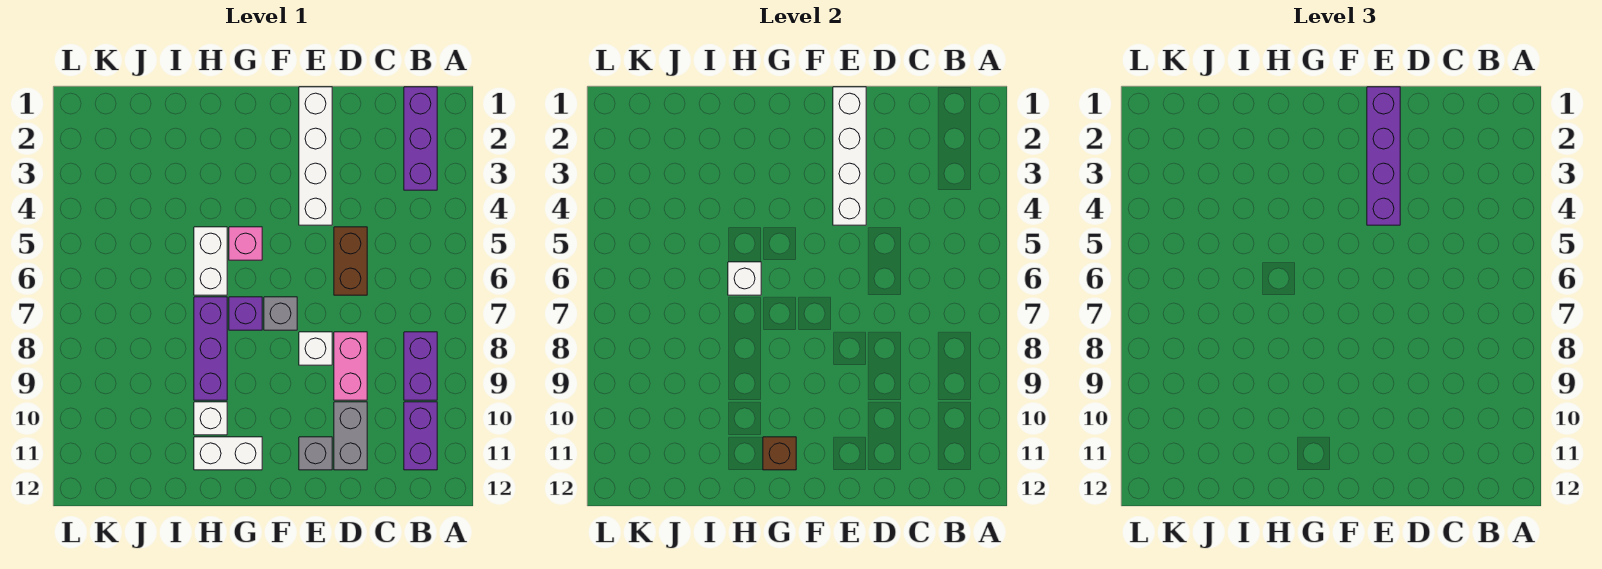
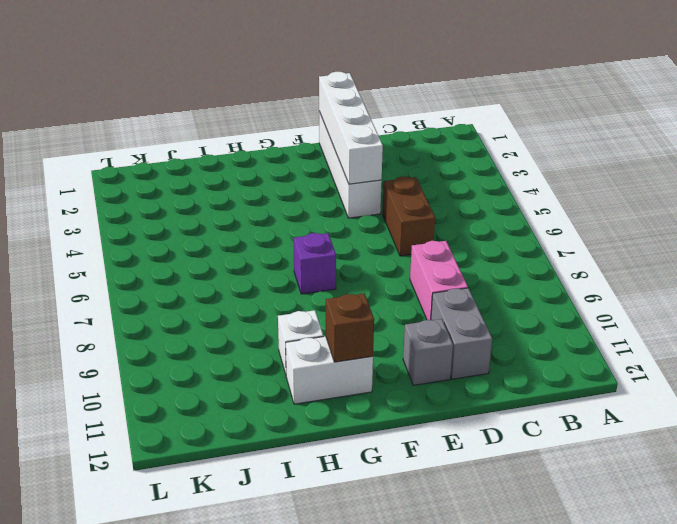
none -> purple brick B1:B3 level 1
none -> purple brick B8:B9 level 1
none -> purple brick B10:B11 level 1

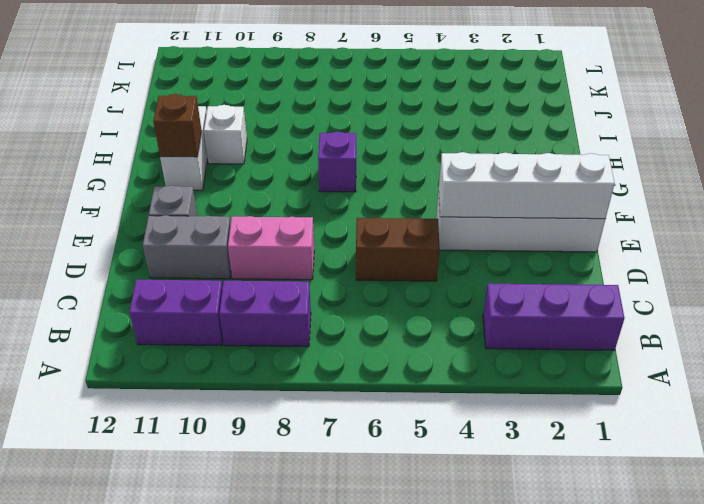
none -> white brick E8 level 1
none -> grey brick F7 level 1
none -> pink brick G5 level 1

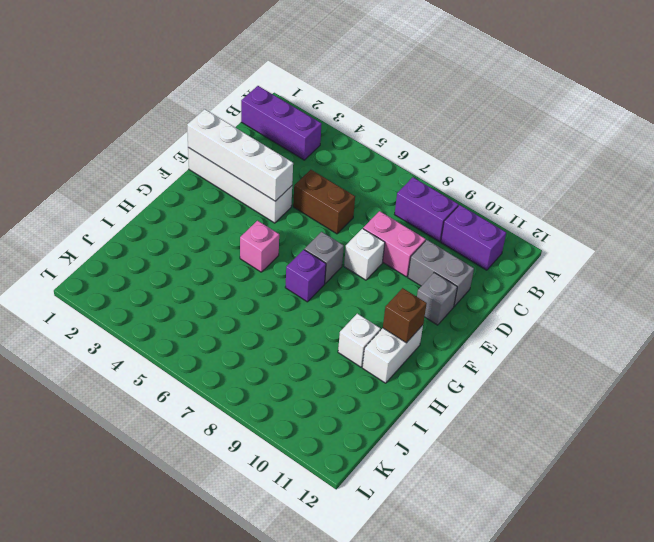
none -> white brick H5:H6 level 1
none -> purple brick H7:H9 level 1
none -> white brick H6 level 2

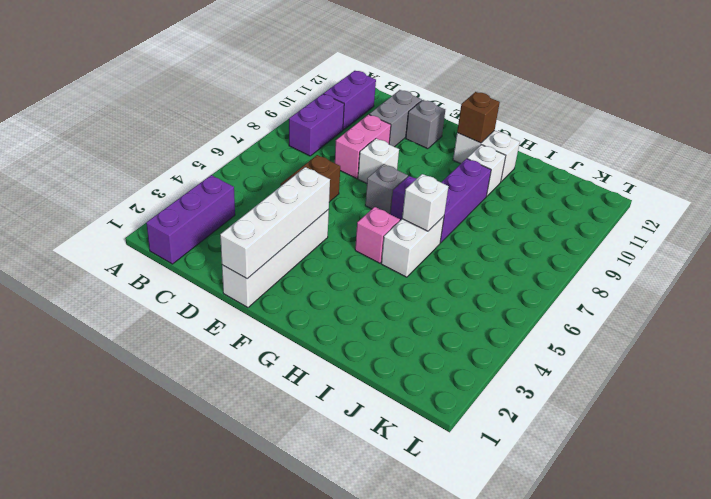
none -> purple brick E1:E4 level 3

